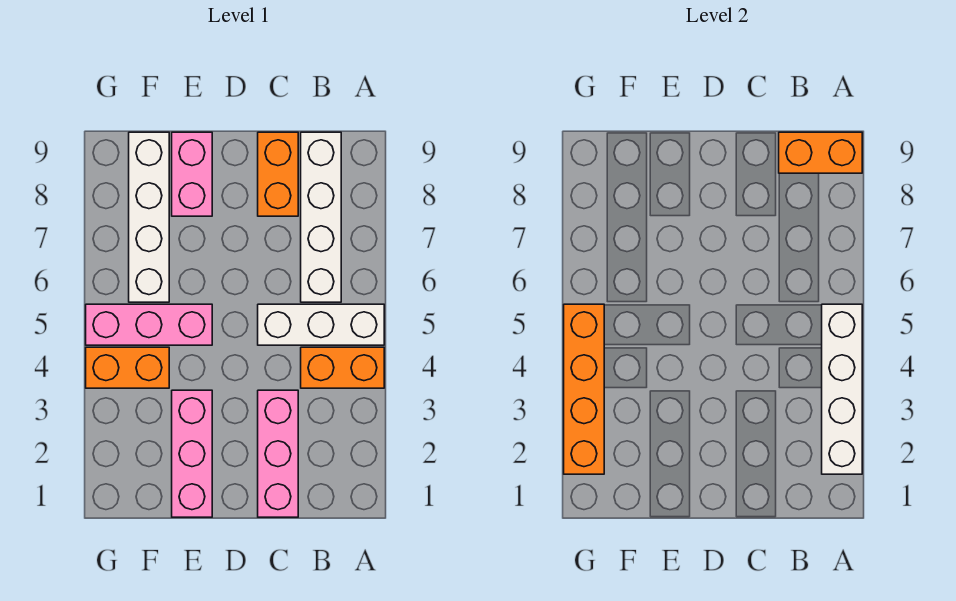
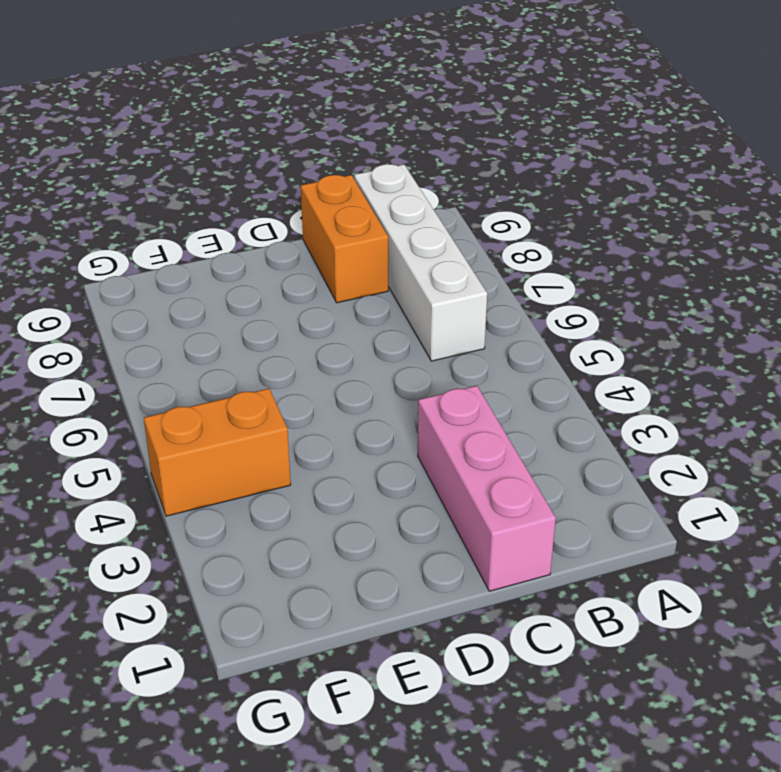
none -> orange brick A4:B4 level 1
none -> white brick A5:C5 level 1
none -> pink brick E1:E3 level 1

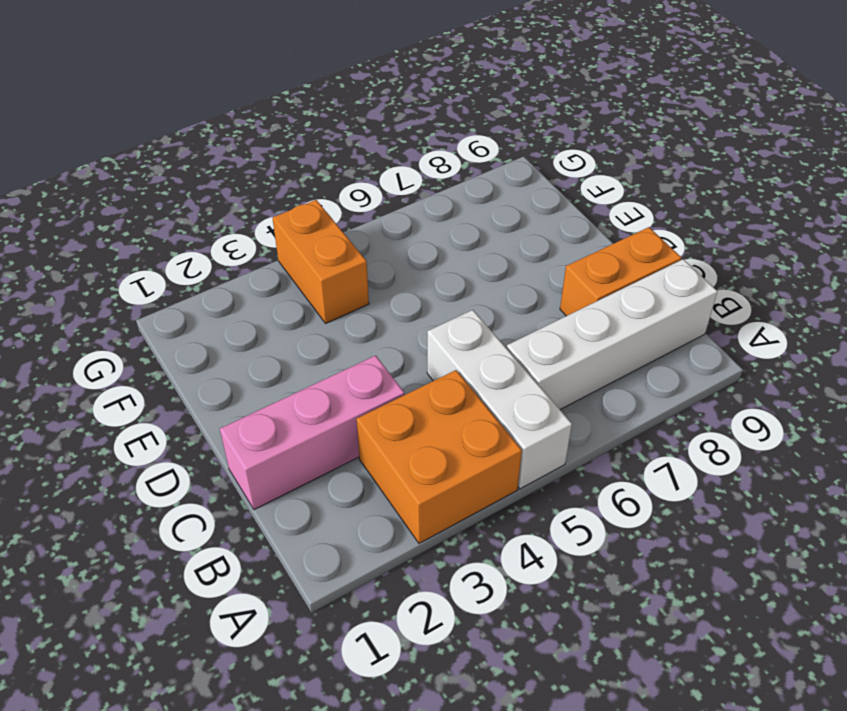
orange brick A3:B4 level 1 -> orange brick A4:B4 level 1
none -> pink brick E1:E3 level 1
none -> pink brick E5:G5 level 1
none -> pink brick E8:E9 level 1

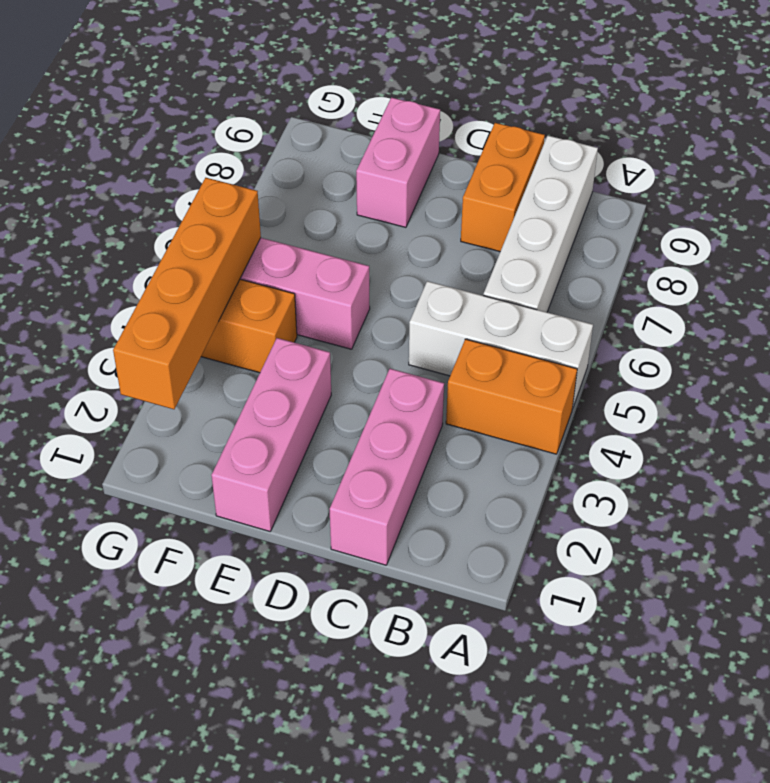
none -> white brick F6:F9 level 1
none -> white brick A2:A5 level 2
none -> orange brick A9:B9 level 2

